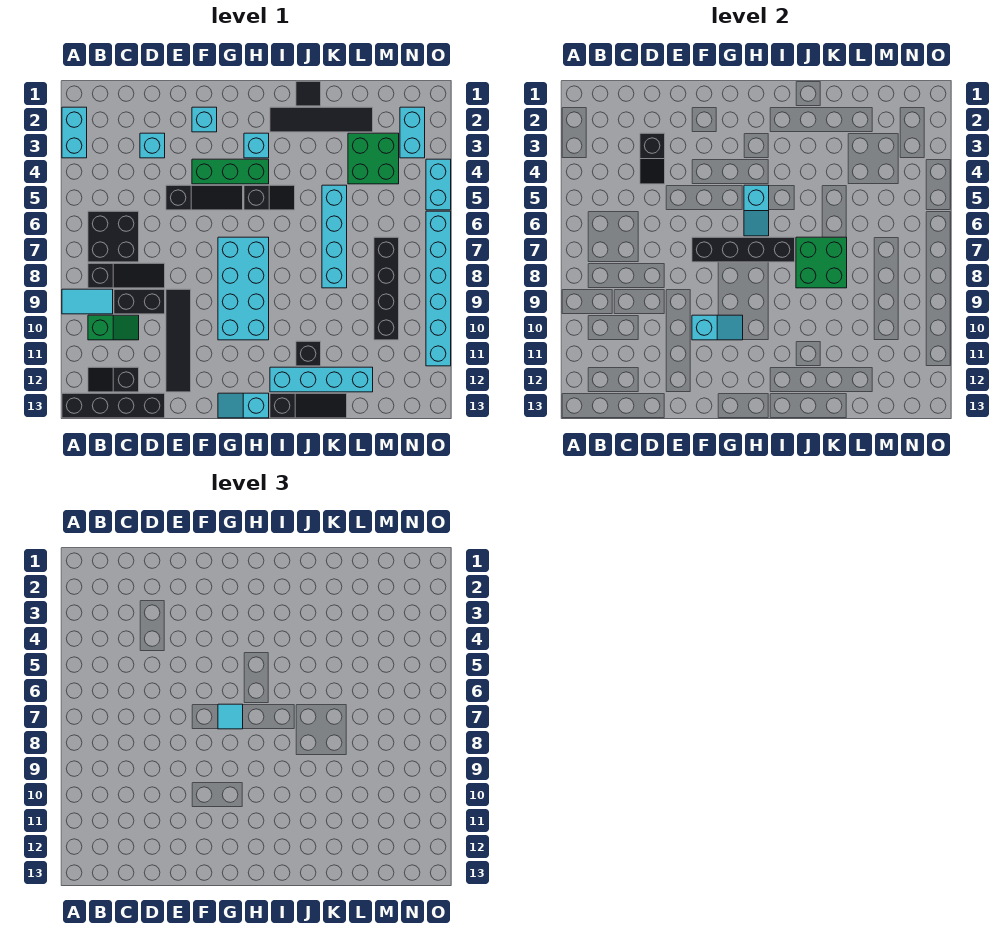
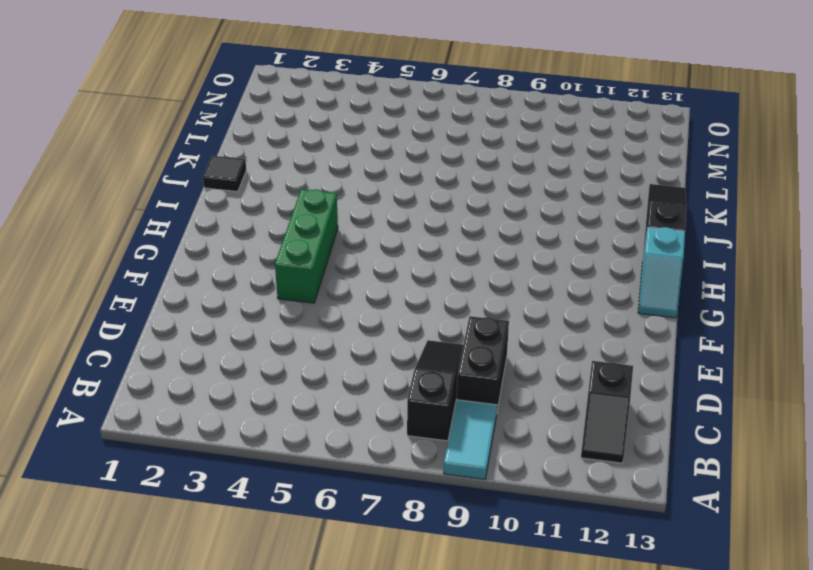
none -> cyan brick A2:A3 level 1
none -> black brick A13:D13 level 1
none -> black brick B6:C7 level 1
none -> green slope B10:C10 level 1 top B

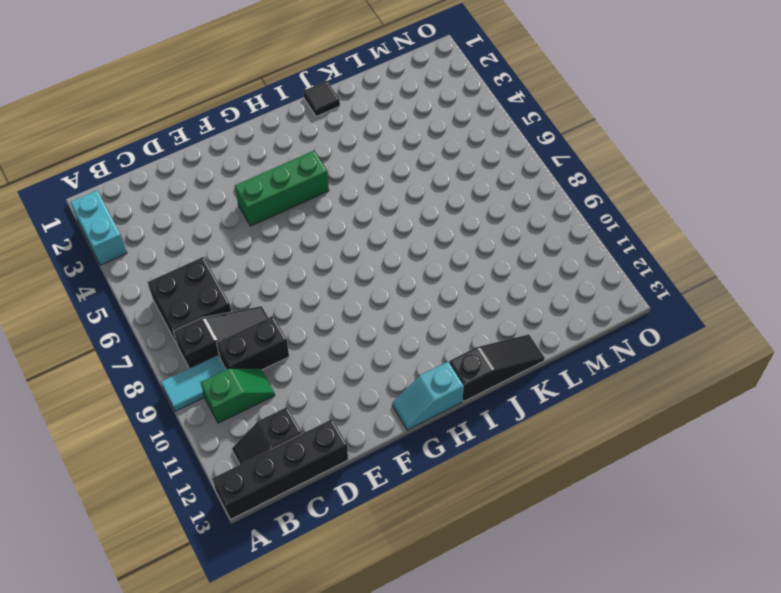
none -> cyan brick D3 level 1
none -> black slope E5:G5 level 1 top E
none -> black tile E9:E12 level 1
none -> cyan brick F2 level 1

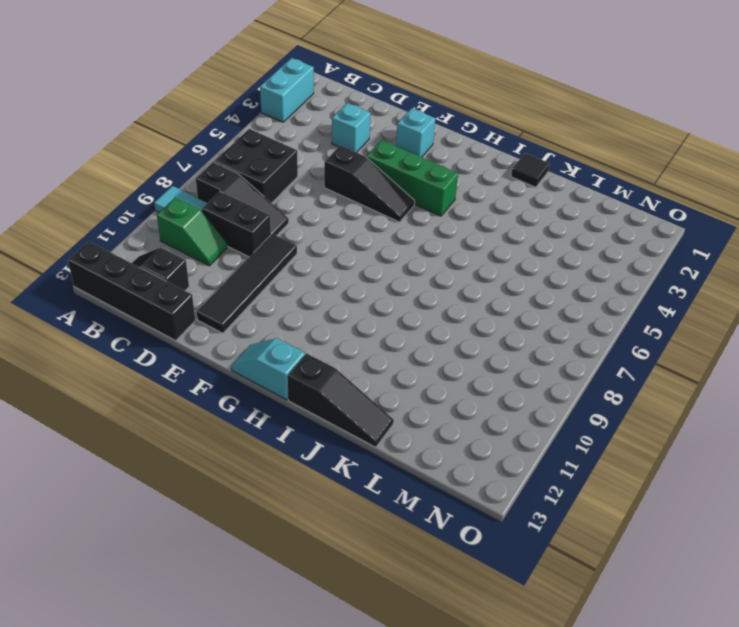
none -> cyan brick G7:H10 level 1
none -> cyan brick H3 level 1
none -> black slope H5:I5 level 1 top H
none -> black tile I2:L2 level 1

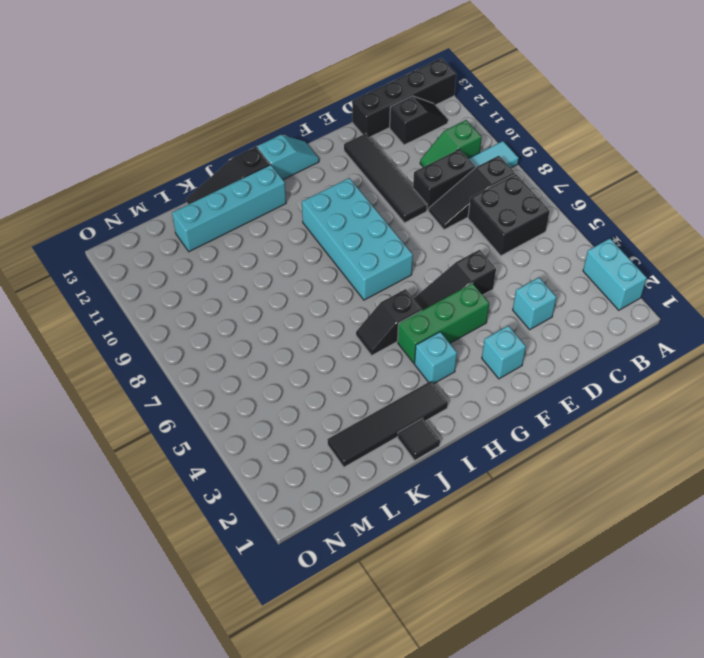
none -> black brick J11 level 1
none -> cyan brick K5:K8 level 1
none -> green brick L3:M4 level 1
none -> black brick M7:M10 level 1

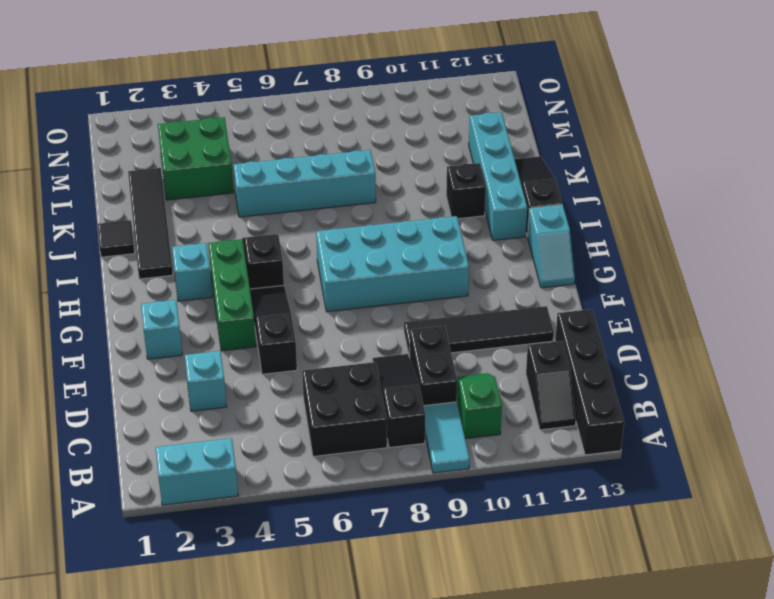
none -> black brick M7:M10 level 1
none -> cyan brick N2:N3 level 1
none -> cyan brick O4:O5 level 1
none -> cyan brick O6:O11 level 1

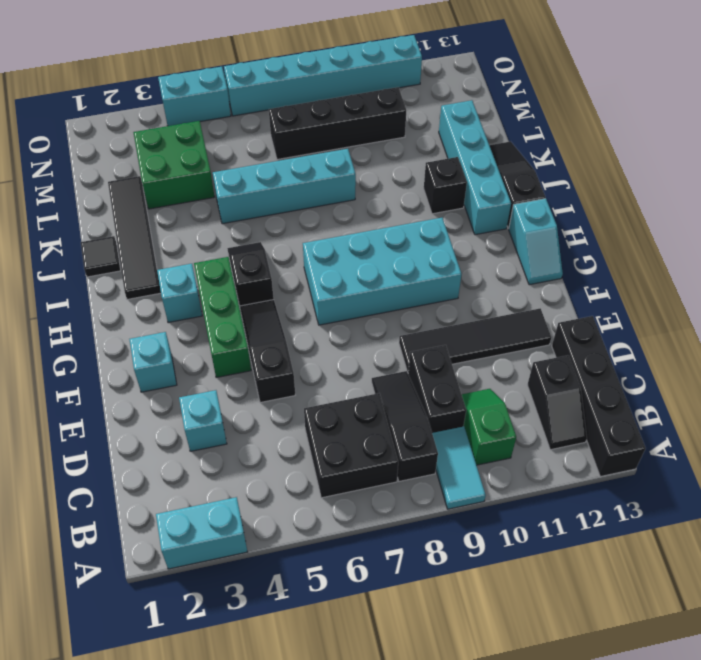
none -> cyan brick N2:N3 level 1
none -> black slope D3:D4 level 2 top 3
none -> black brick F7:I7 level 2
none -> cyan slope F10:G10 level 2 top F

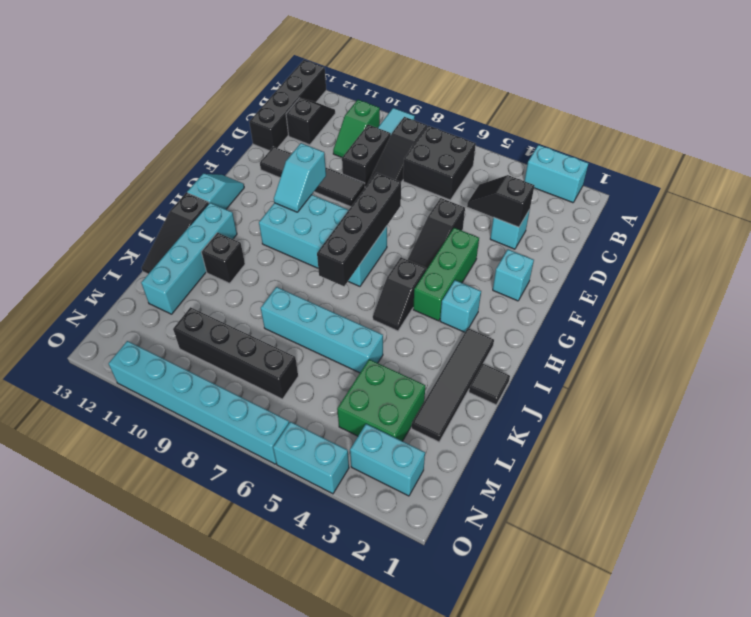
none -> cyan slope H5:H6 level 2 top 5
none -> green brick J7:K8 level 2
none -> cyan tile G7 level 3

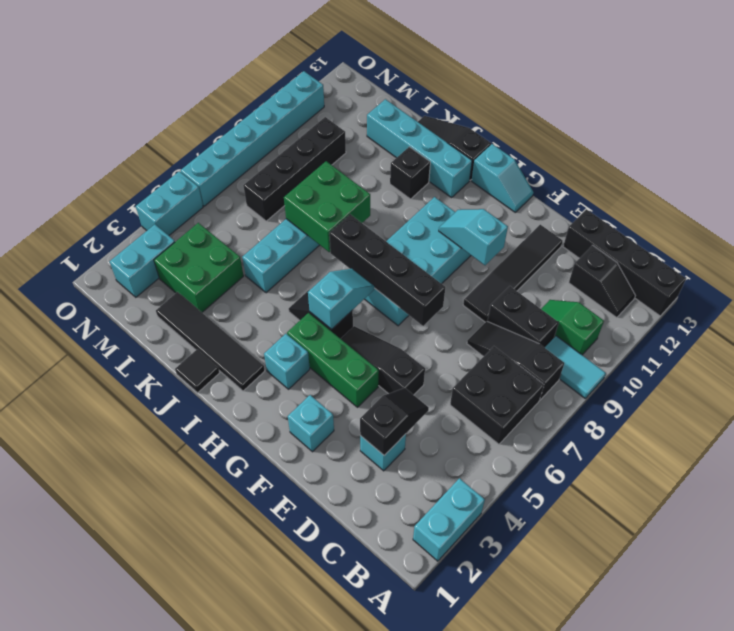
none -> cyan tile G7 level 3

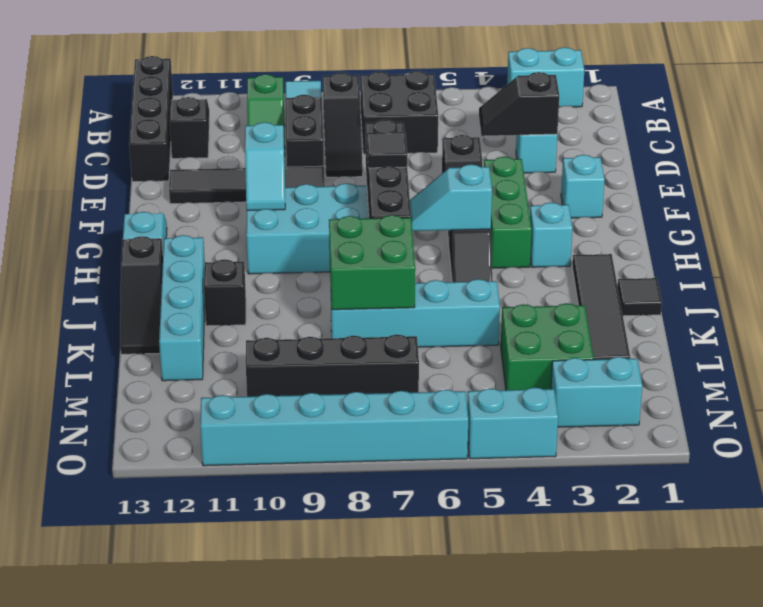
black tile G7 level 3 -> cyan tile G7 level 3

